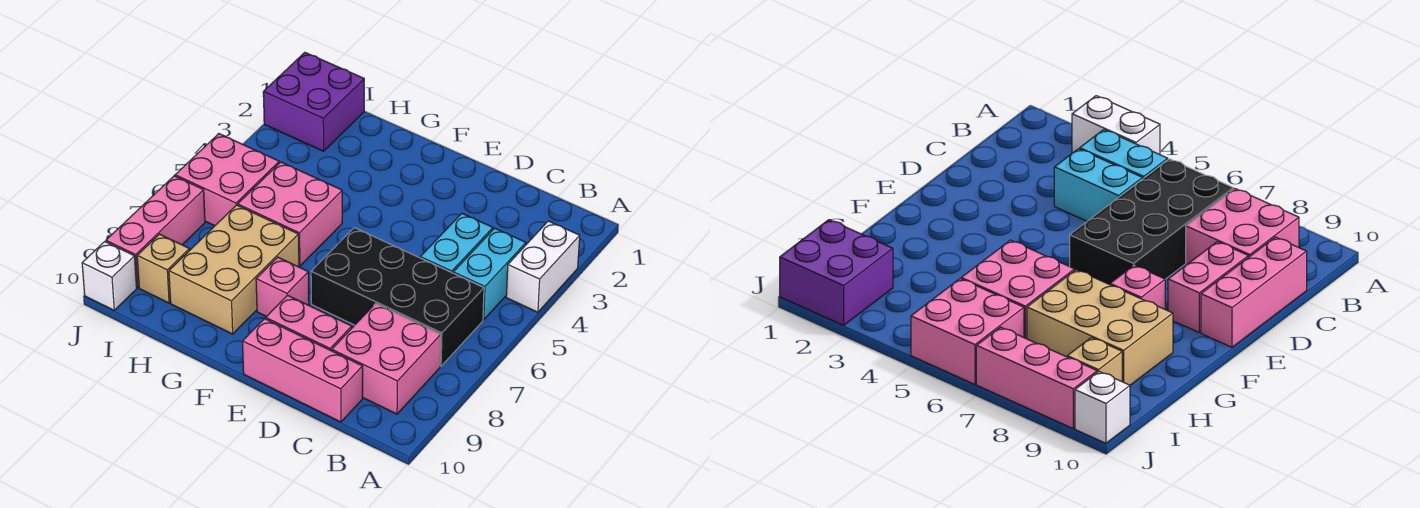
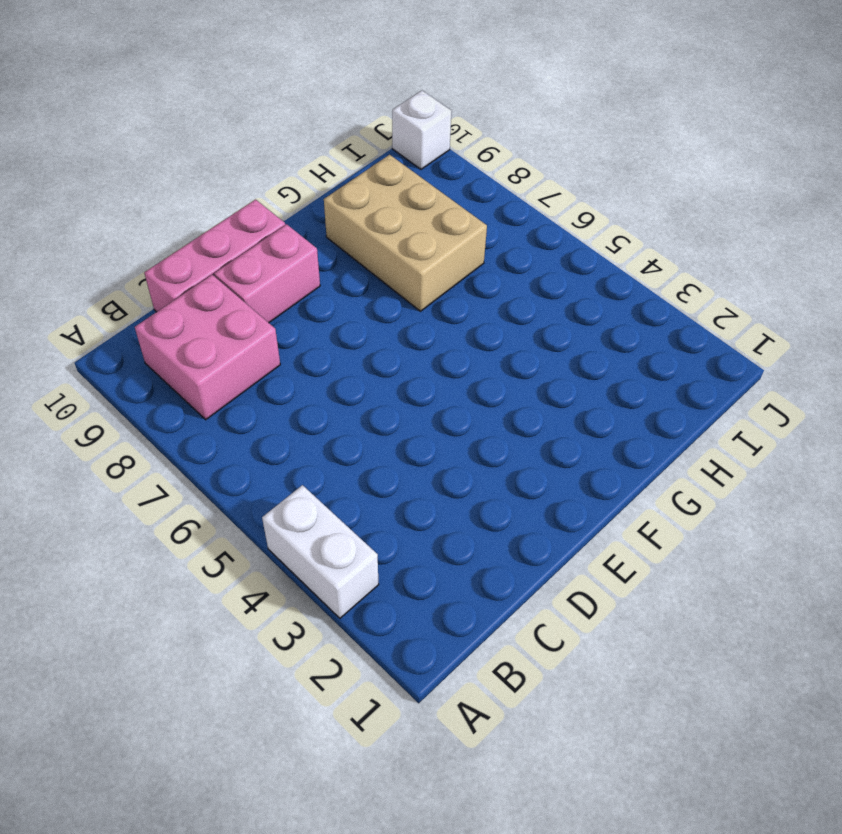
none -> cyan brick B4:B5 level 1
none -> black brick B6:E7 level 1
none -> cyan brick C4:C5 level 1

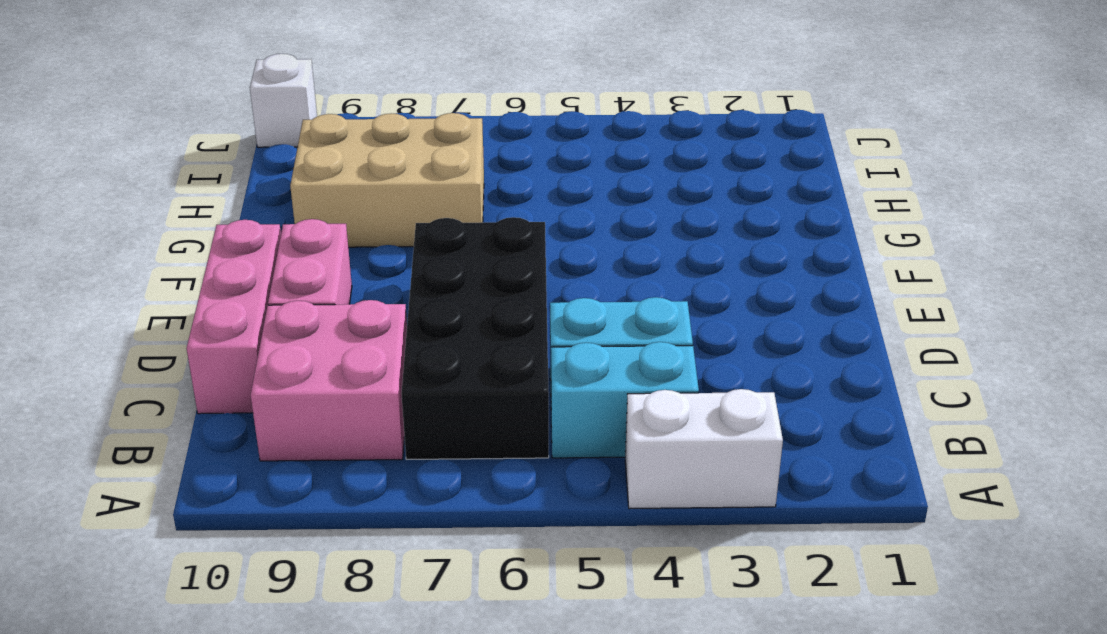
none -> pink brick F8 level 1
none -> pink brick G5:H6 level 1
none -> purple brick I1:J2 level 1

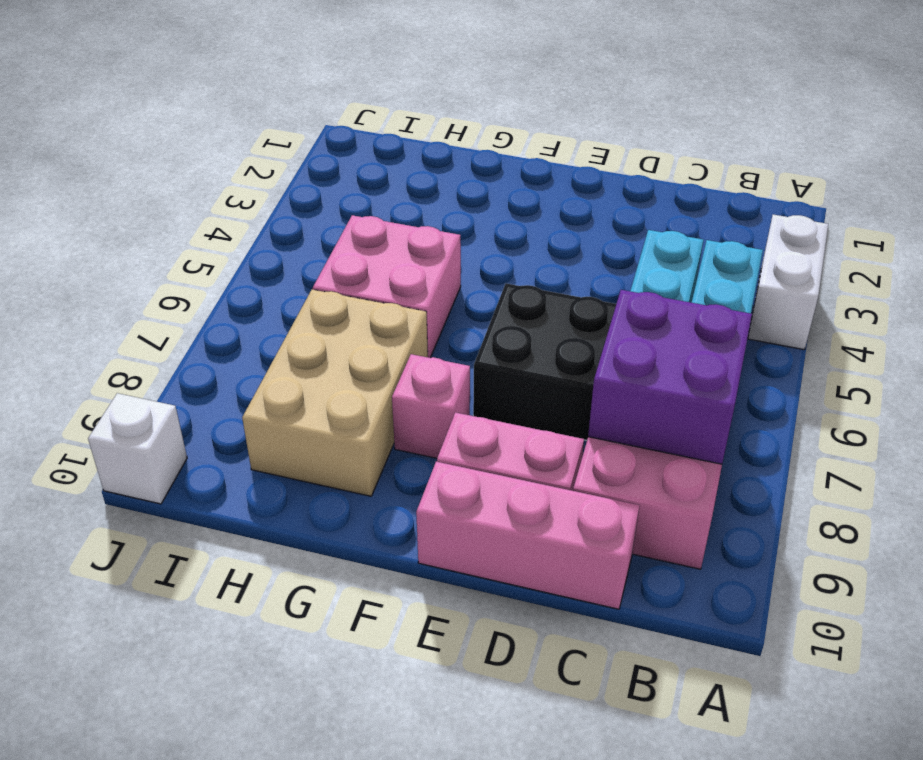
purple brick B7:C8 level 2 -> purple brick I1:J2 level 1
none -> pink brick I5:J6 level 1
none -> tan brick I9 level 1
none -> pink brick J7:J9 level 1

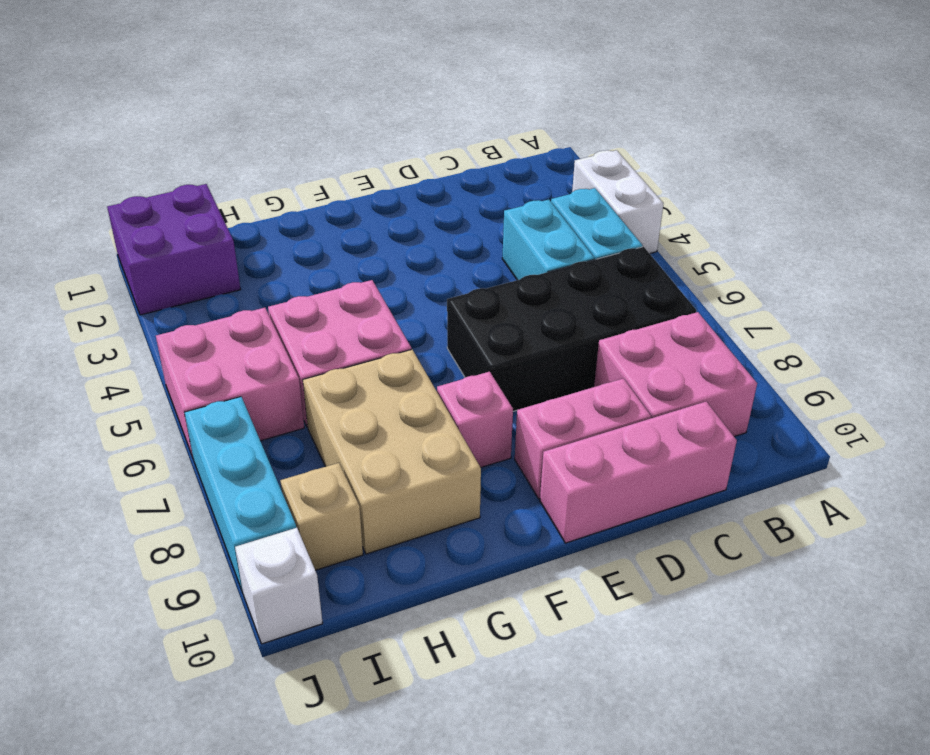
cyan brick J7:J9 level 1 -> pink brick J7:J9 level 1

